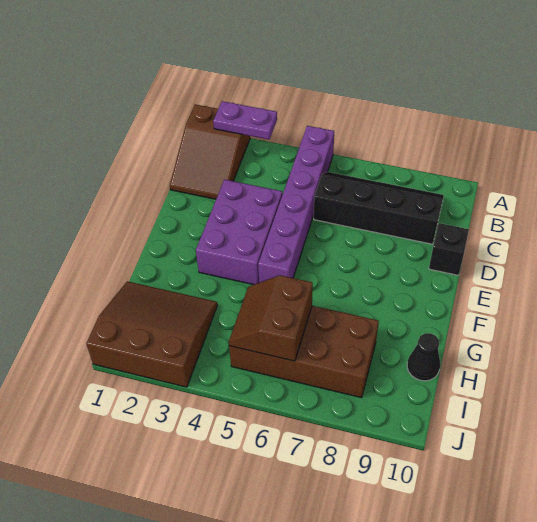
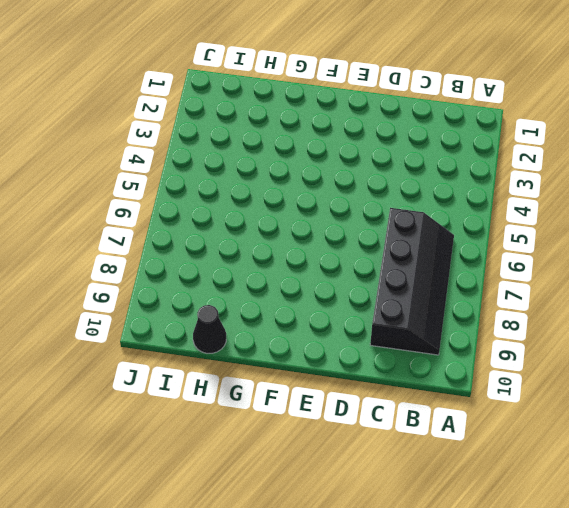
none -> brown slope A1:C2 level 1 top A
none -> purple brick A5:F5 level 1

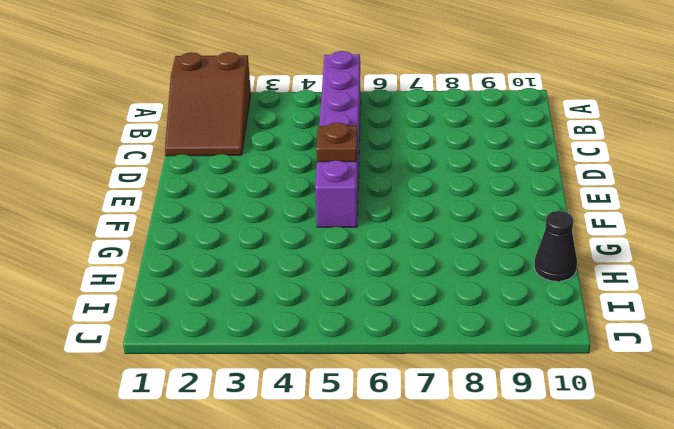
brown plate E5 level 2 -> none
none -> black slope B6:C9 level 1 top C
none -> purple brick D3:F4 level 1

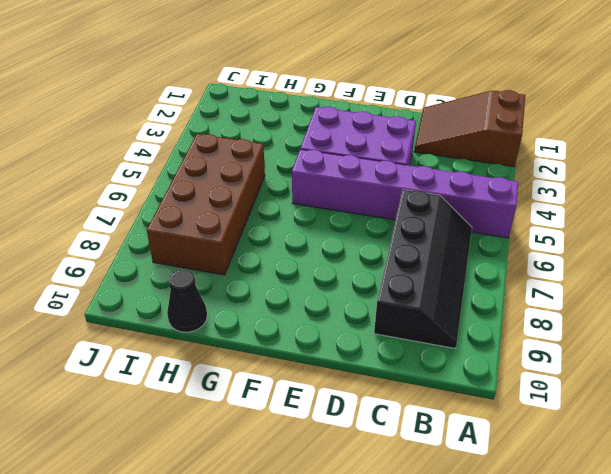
none -> black brick D10 level 1
none -> brown slope H1:J3 level 1 top J

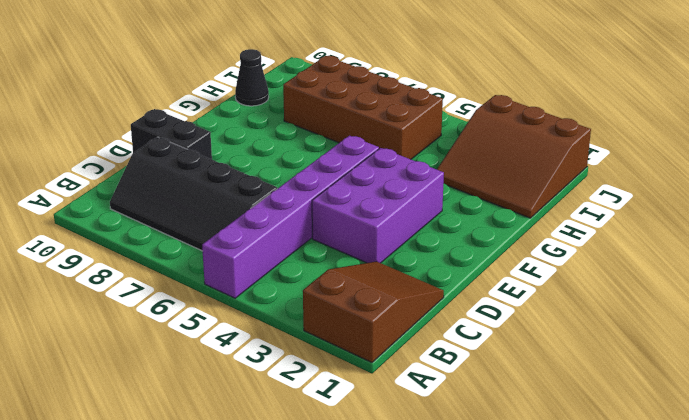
black brick D9:D10 level 1 -> black brick D10 level 1
none -> purple plate A2:A3 level 2
none -> brown slope H5:I6 level 2 top 6

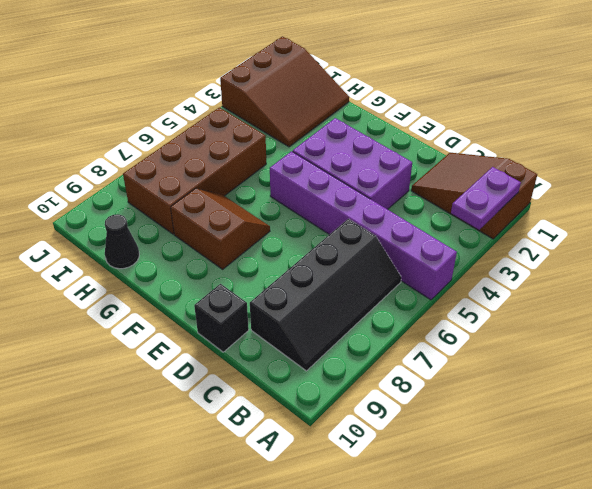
brown slope F7:G8 level 1 top 8 -> brown slope H5:I6 level 2 top 6

